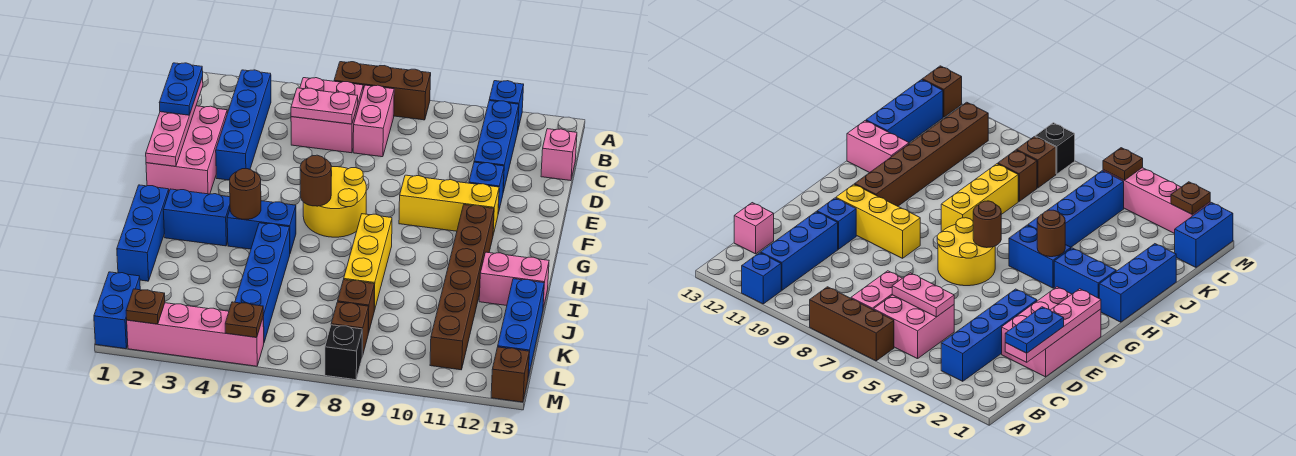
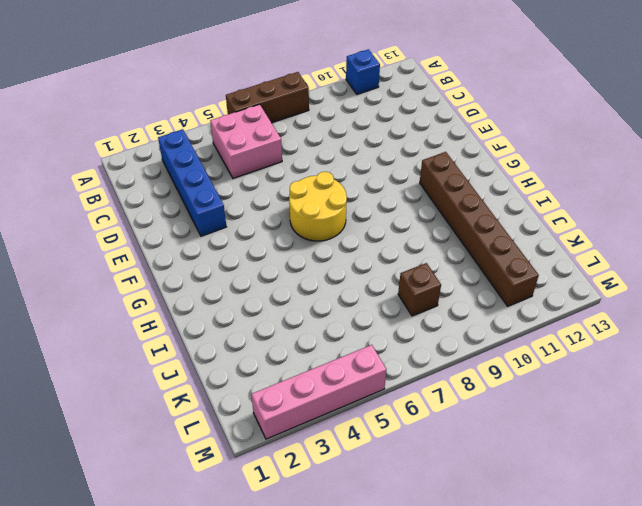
none -> pink brick B7:C7 level 1
none -> blue brick B11:D11 level 1
none -> pink brick C13 level 1
none -> pink brick D1:F2 level 1

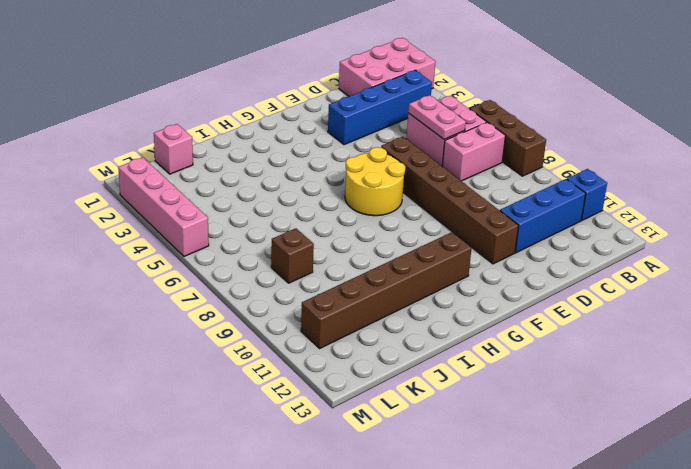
pink brick A1:C2 level 1 -> pink brick D1:F2 level 1
brown brick E6:E11 level 1 -> blue brick E11 level 1
pink brick K1 level 1 -> pink brick C13 level 1
none -> yellow brick F9:F11 level 1
none -> blue brick H1:J1 level 1
none -> blue brick H2:H3 level 1
none -> blue brick H4:H5 level 1

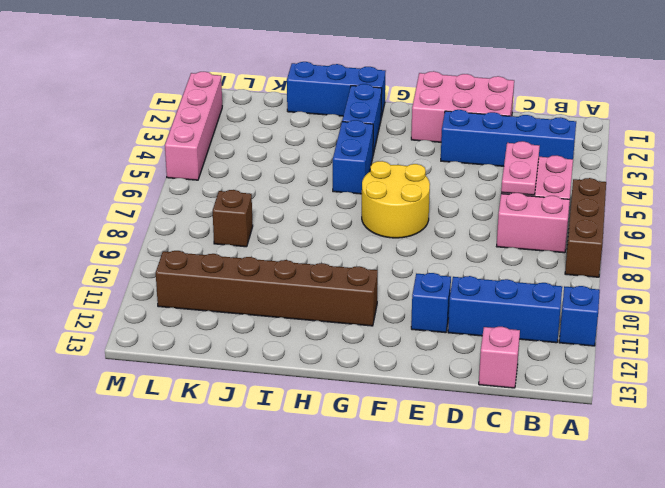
none -> yellow brick F9:F11 level 1
none -> yellow brick H8:J8 level 1
none -> blue brick I5:L5 level 1
none -> pink brick I12:I13 level 1

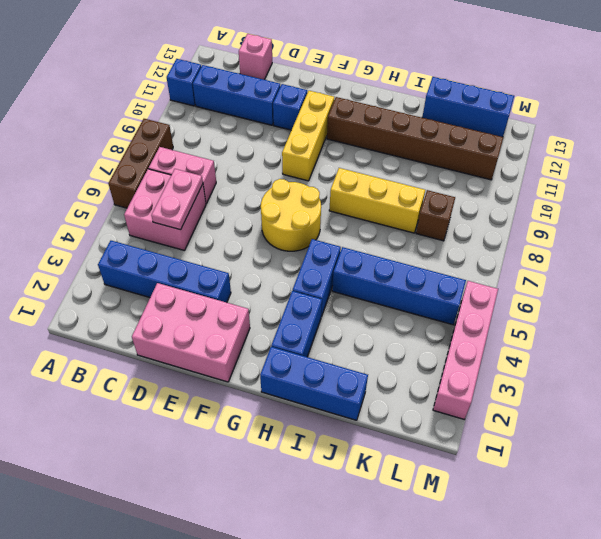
none -> pink brick I12:I13 level 1
none -> blue brick L1:M1 level 1
none -> brown brick L8 level 1
none -> black brick M8 level 1

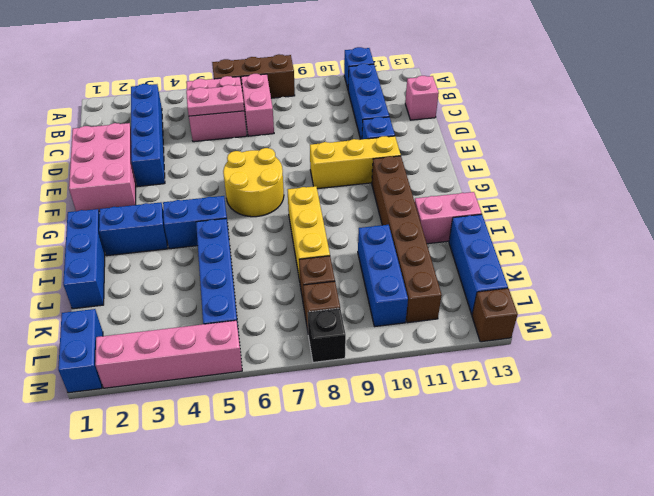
blue brick J10:L10 level 1 -> none
none -> pink plate C1:F1 level 2
none -> brown round brick G6 level 2
none -> brown round brick H4 level 2
none -> brown plate M2 level 2

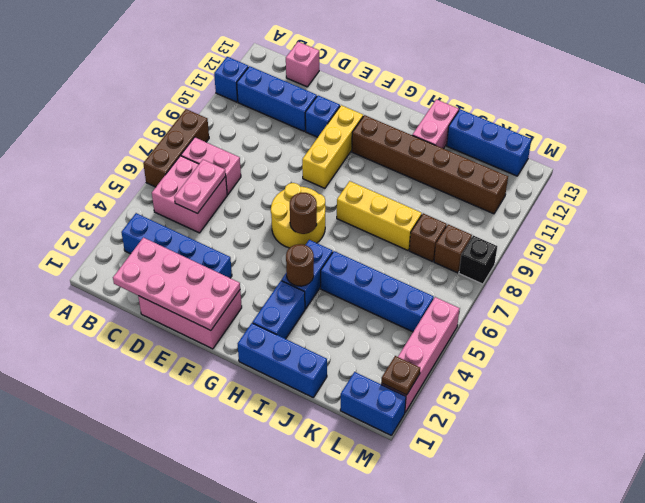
pink plate C1:F2 level 2 -> pink plate C1:F1 level 2
none -> brown brick M13 level 1
none -> brown plate M5 level 2
none -> blue plate C1:D1 level 3

